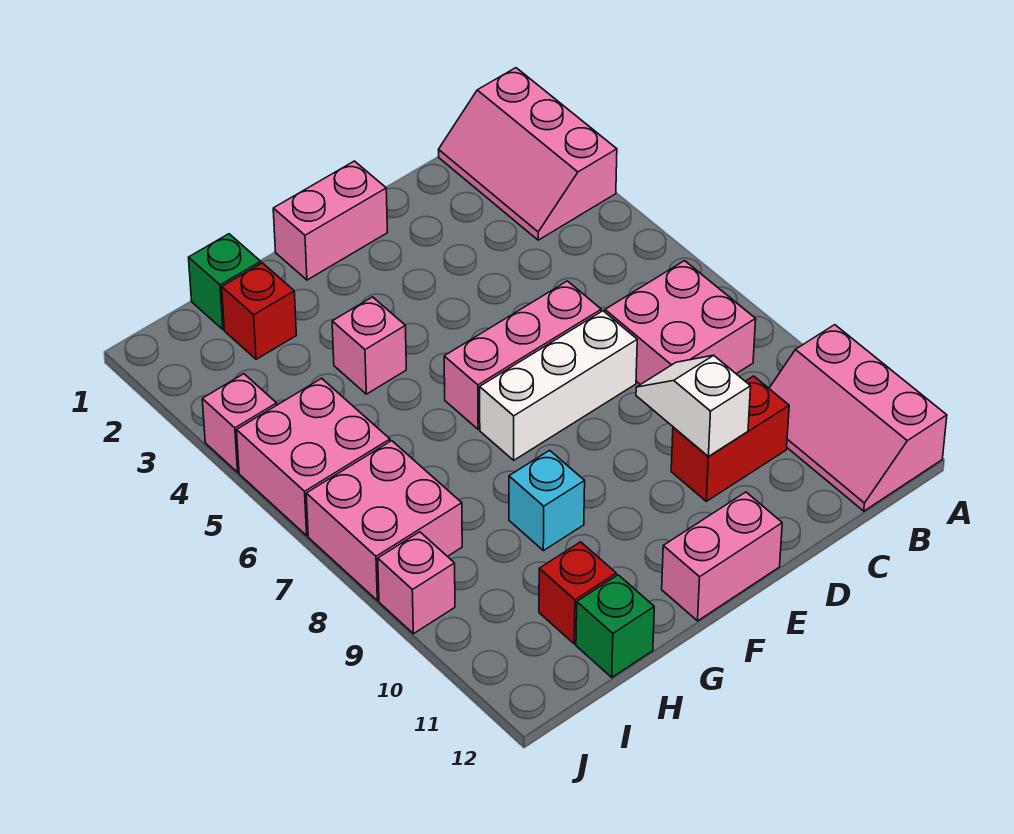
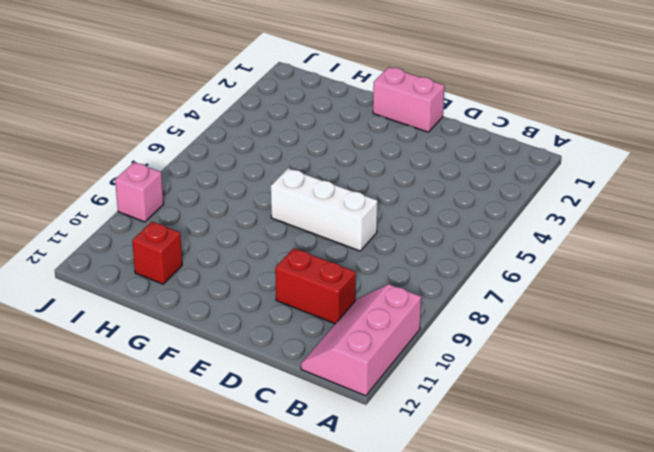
none -> pink slope A1:B3 level 1 top A
none -> pink brick B7:C8 level 1
none -> pink brick D6:F6 level 1

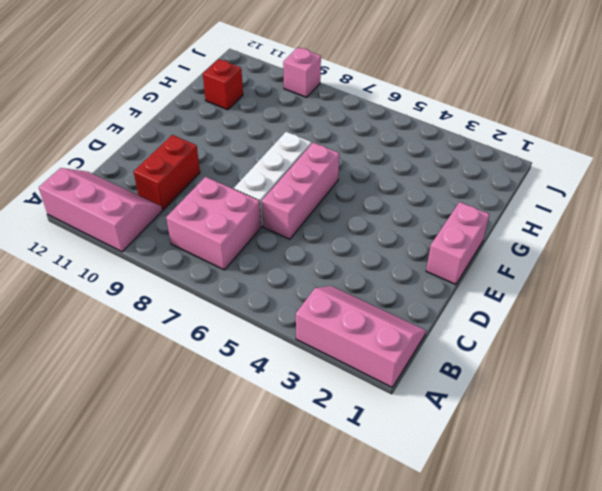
none -> pink brick E12:F12 level 1
none -> pink brick G4 level 1
none -> cyan brick G9 level 1

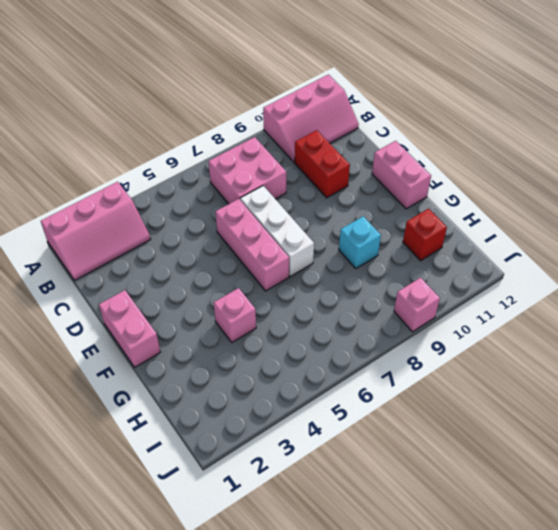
none -> green brick H1 level 1
none -> red brick H2 level 1
none -> green brick H12 level 1

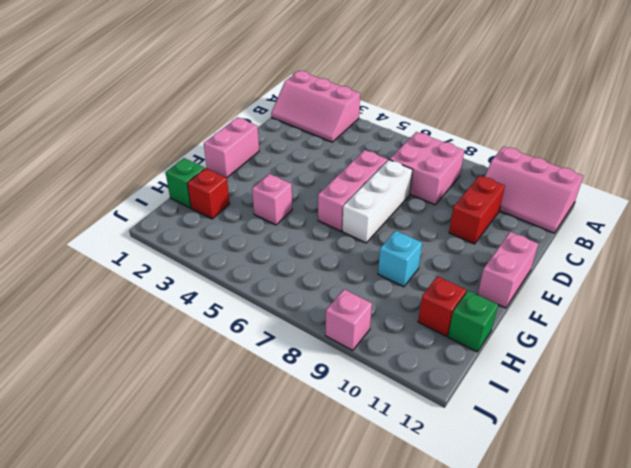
none -> pink brick I5:J6 level 1
none -> pink brick I7:J8 level 1
none -> pink brick J4 level 1

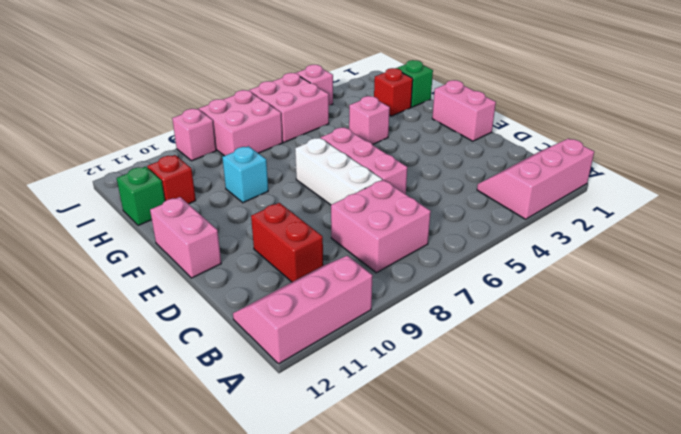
none -> white slope D9:D10 level 2 top 10

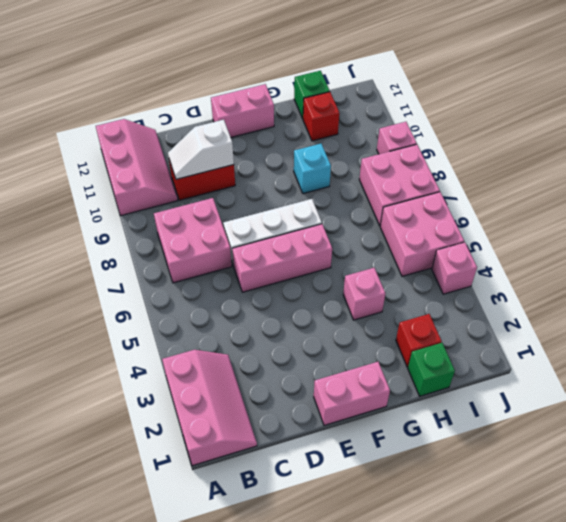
white slope C10:D10 level 2 top D -> white slope D9:D10 level 2 top 10

